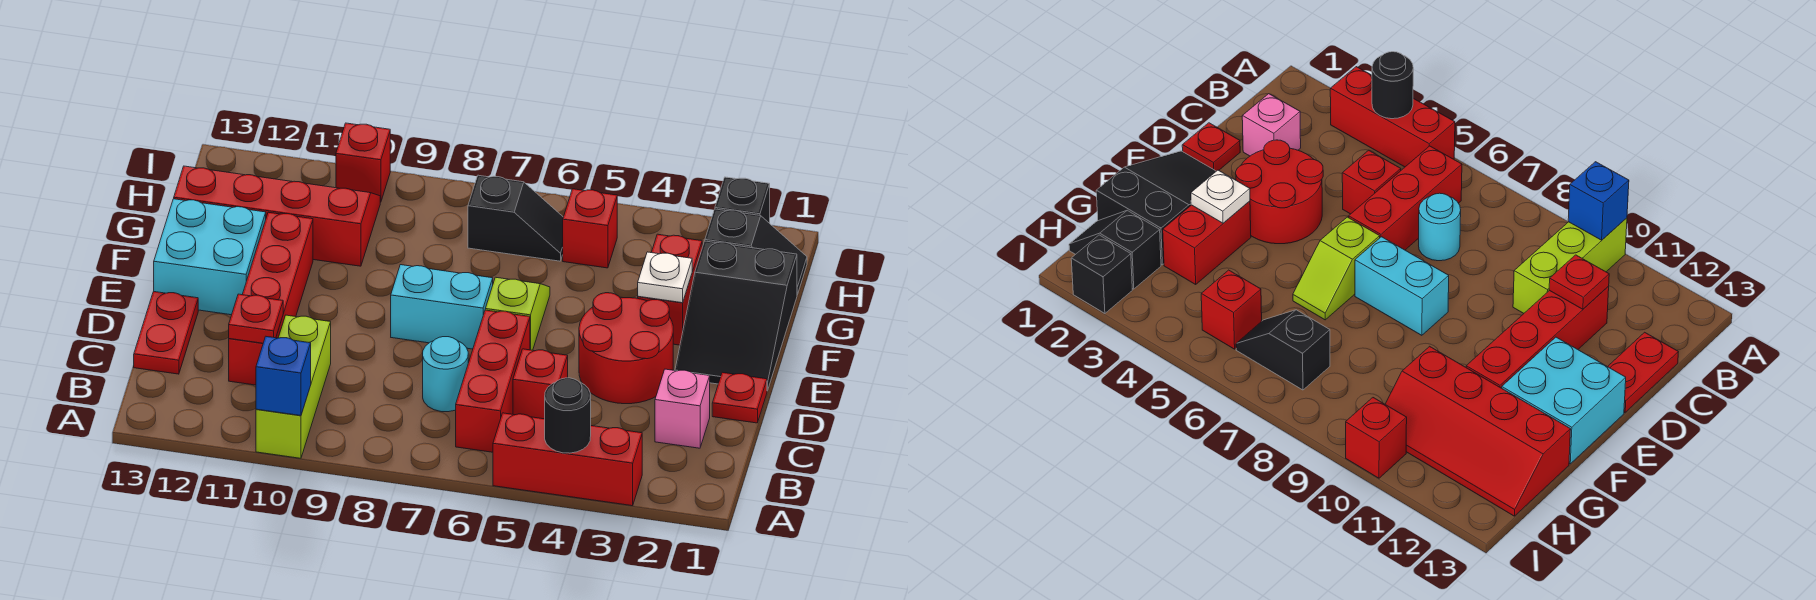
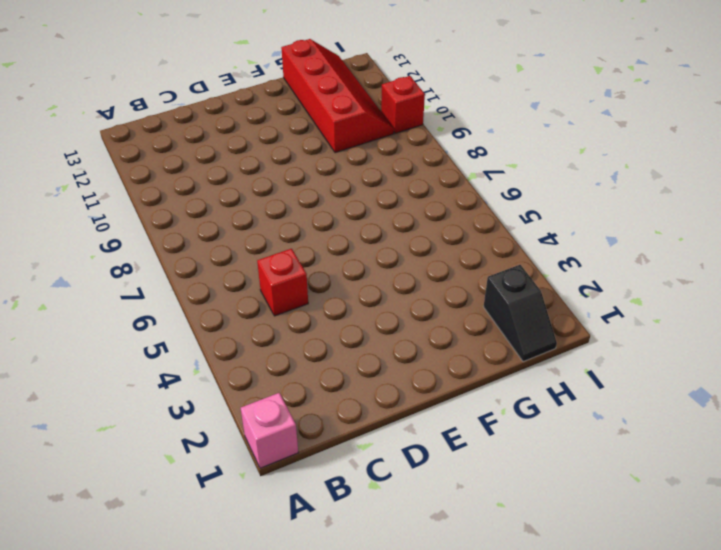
pink brick A1 level 1 -> pink brick C2 level 1
none -> red brick A3:A5 level 1
none -> lime brick A10:C10 level 1
none -> red brick B6:D6 level 1

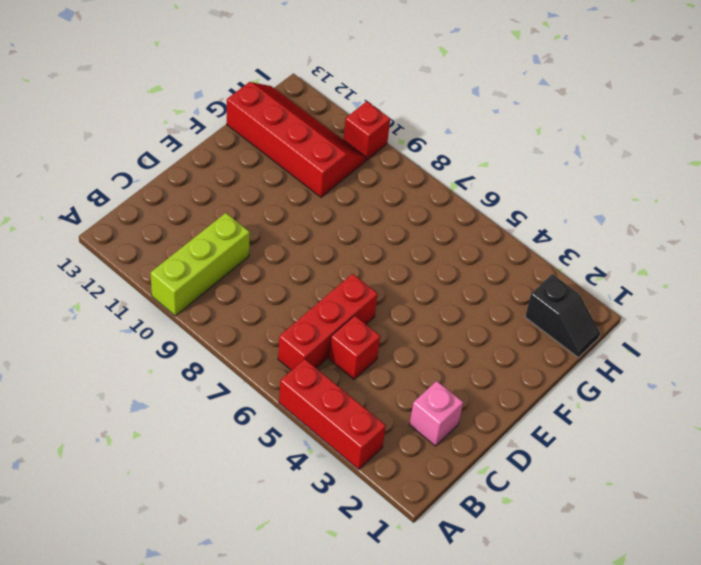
none -> cyan round brick C7 level 1
none -> red brick C11:F11 level 1
none -> red plate C13:D13 level 1

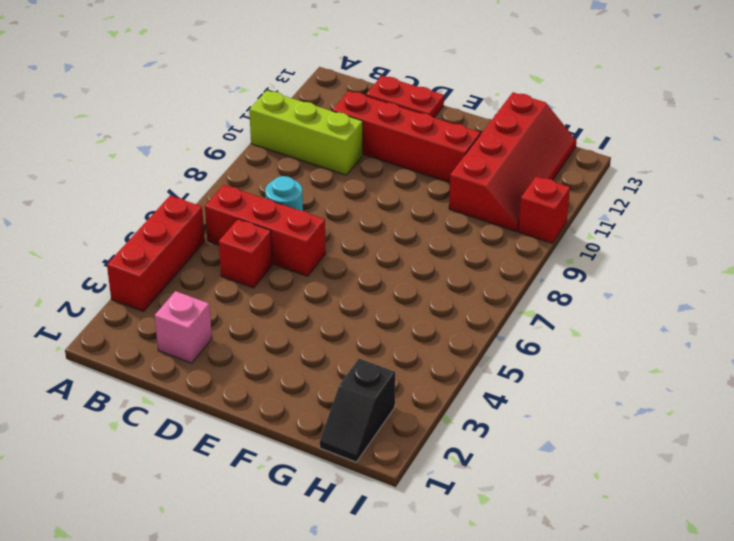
none -> red plate D1 level 1
none -> red round brick D3:E4 level 1
none -> black slope E1:G2 level 1 top G

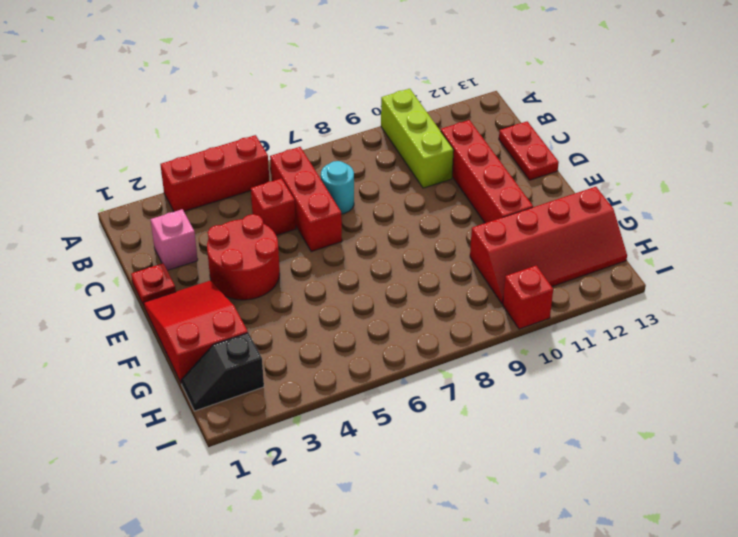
red slope E1:G2 level 1 top G -> black slope E1:G2 level 1 top G
none -> lime slope E6:F6 level 1 top E
none -> cyan brick E7:E8 level 1
none -> cyan brick E12:F13 level 1

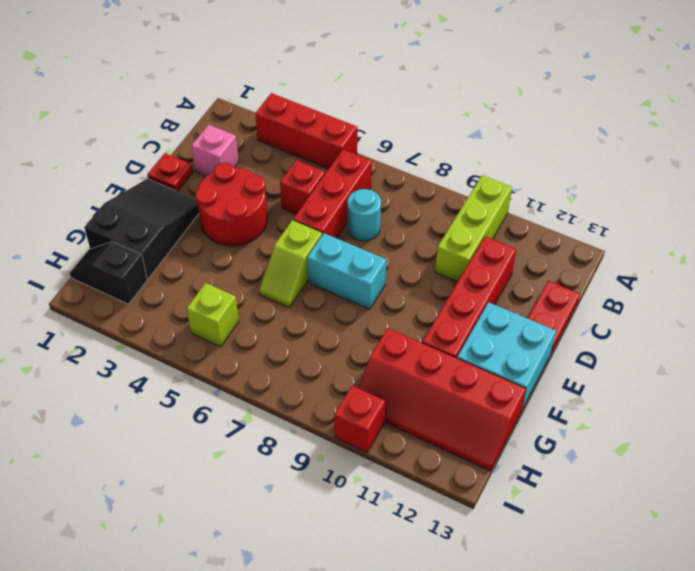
lime brick H5 level 1 -> red brick H5 level 1
none -> red brick F3:G3 level 1
none -> black slope H6:H7 level 1 top 7
none -> black brick I2 level 1

